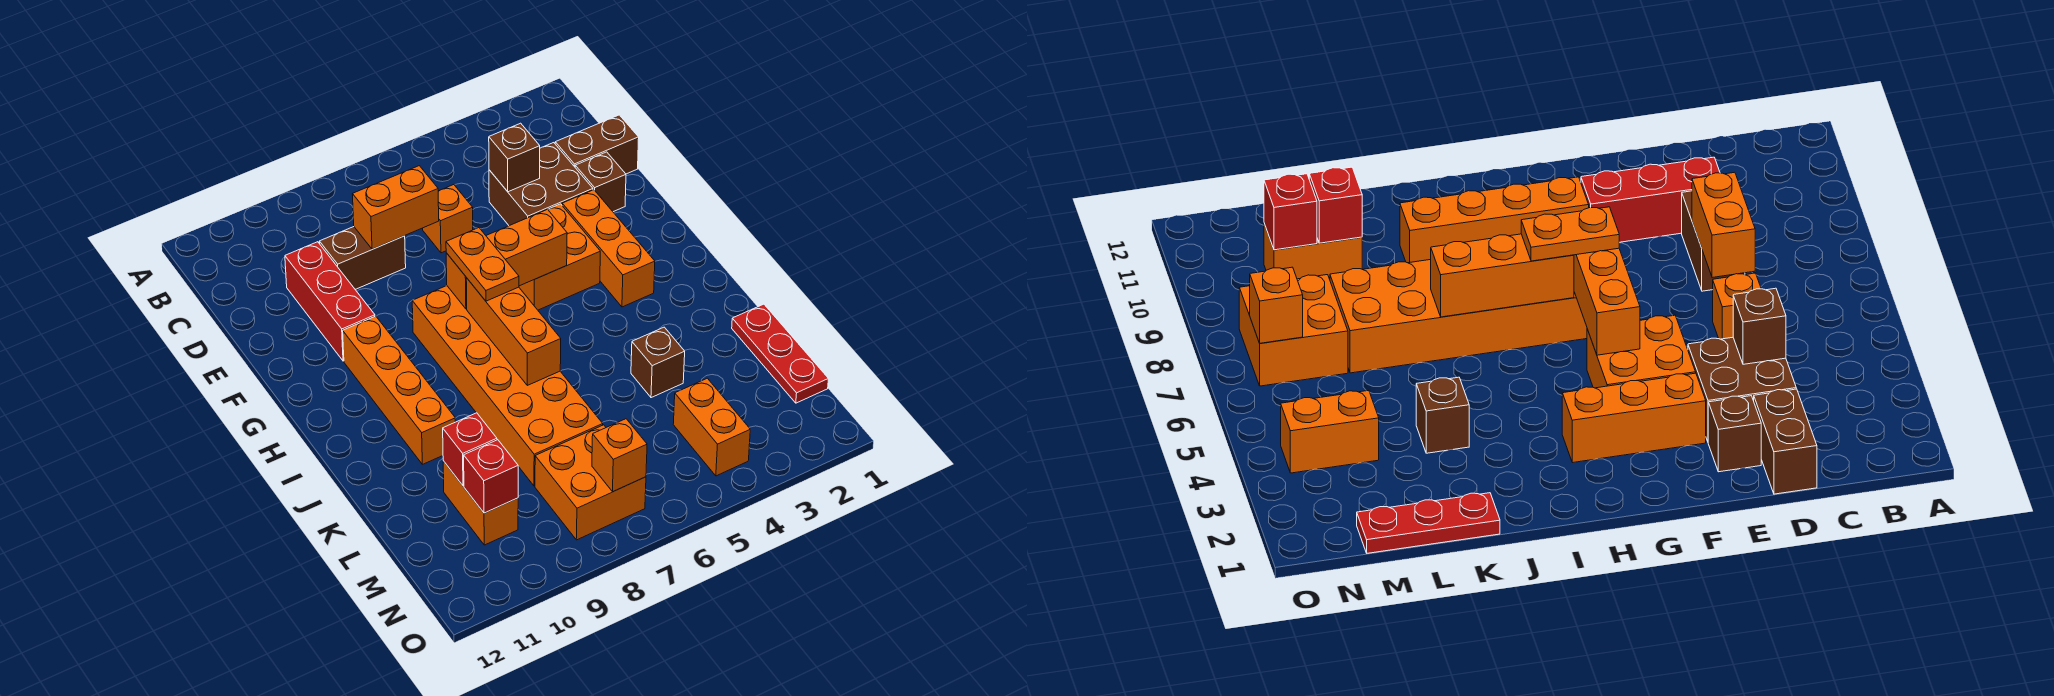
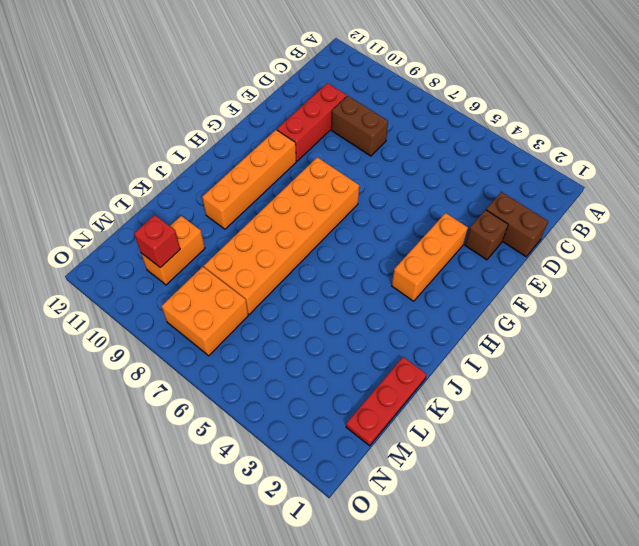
none -> brown brick D3:E4 level 1
none -> orange brick D6 level 1
none -> orange brick F4:G5 level 1

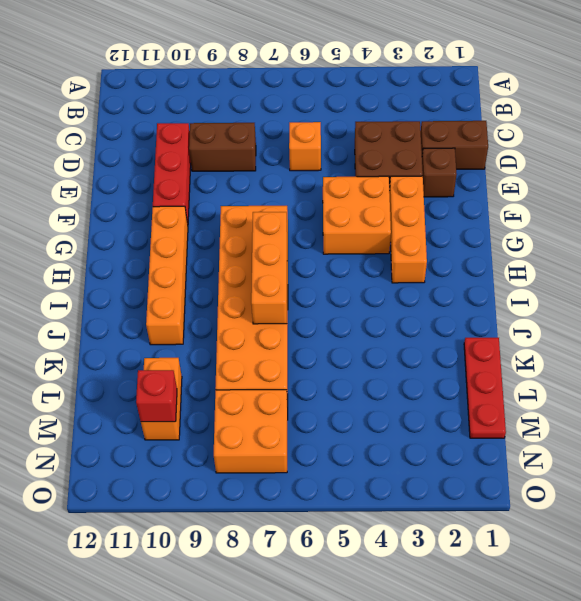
none -> brown brick K4 level 1
none -> orange brick M4:N4 level 1
none -> brown brick D4 level 2

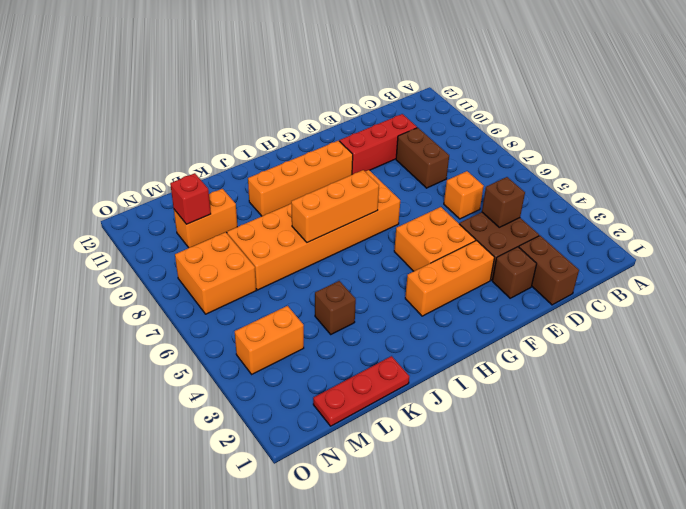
none -> orange brick D7:D8 level 2
none -> orange brick G5:G7 level 2
none -> red brick L10 level 2

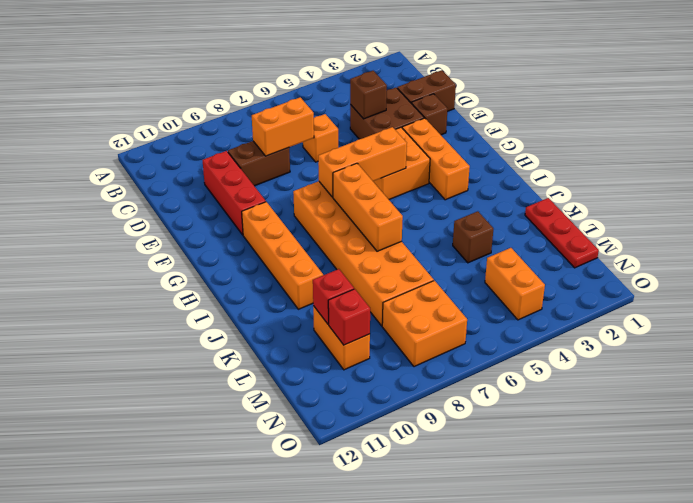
none -> orange brick N7 level 2
none -> orange plate G7:H7 level 3

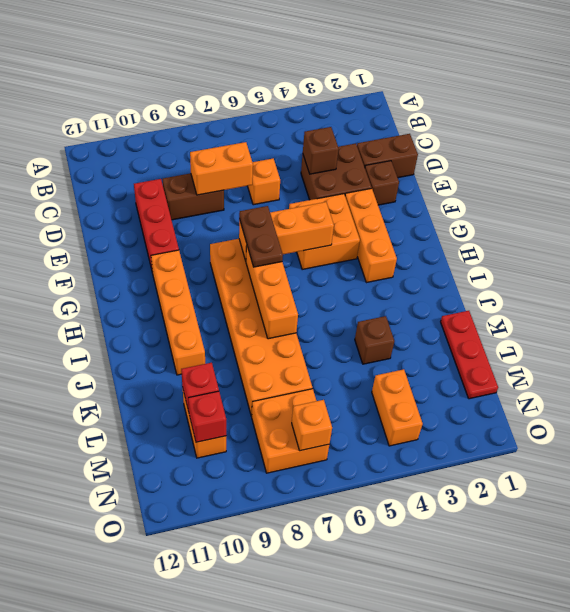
brown plate G7:H7 level 3 -> orange plate G7:H7 level 3

